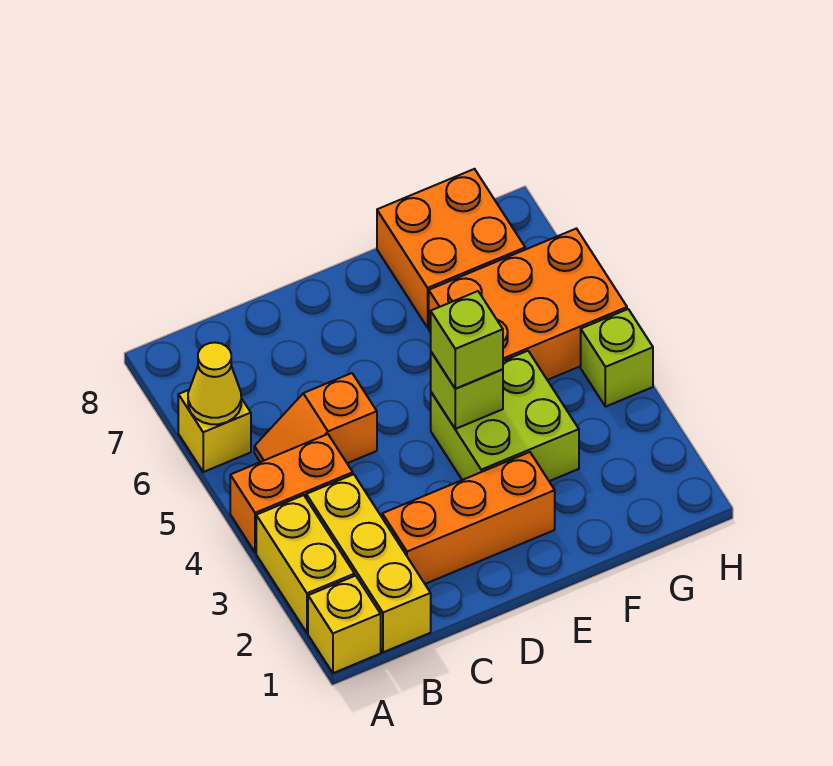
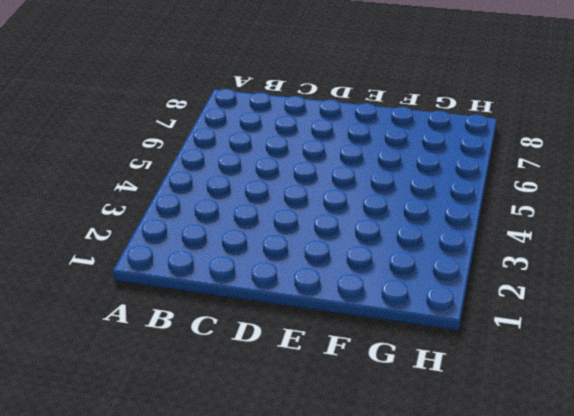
none -> yellow brick A1 level 1
none -> yellow brick A2:A3 level 1
none -> orange brick A4:B4 level 1

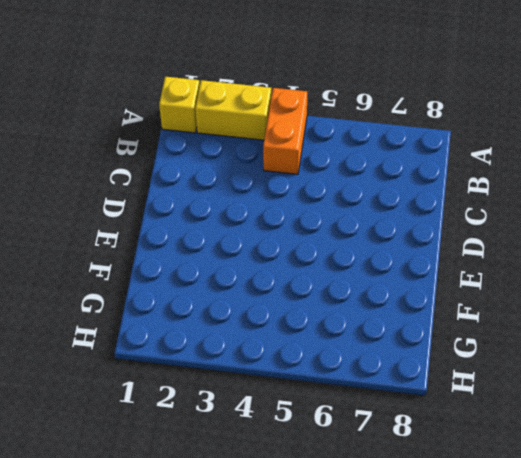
none -> yellow brick A6 level 1
none -> yellow brick B1:B3 level 1
none -> orange slope B5:C5 level 1 top C

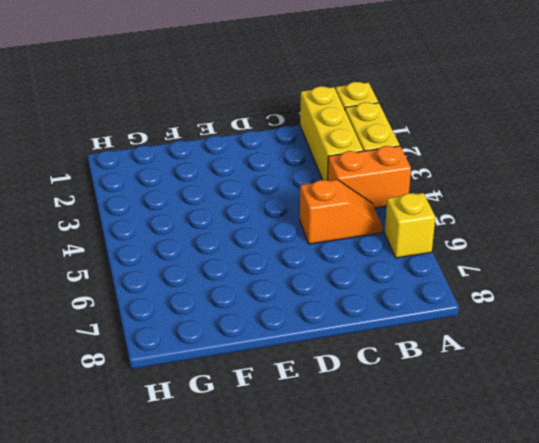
none -> orange brick C2:E2 level 1
none -> lime brick E3:F4 level 1
none -> orange brick F5:H6 level 1

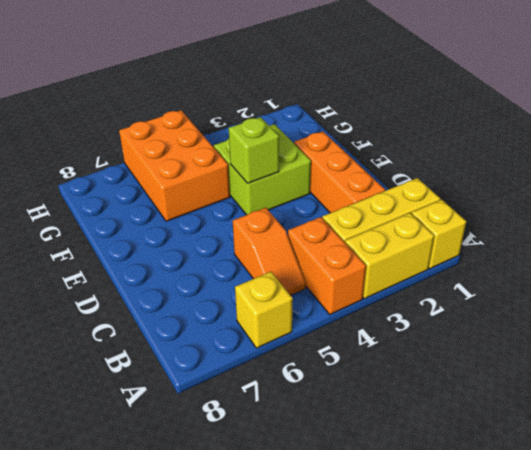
none -> orange brick F7:G8 level 1
none -> lime brick H4 level 1
none -> yellow cone A6 level 2

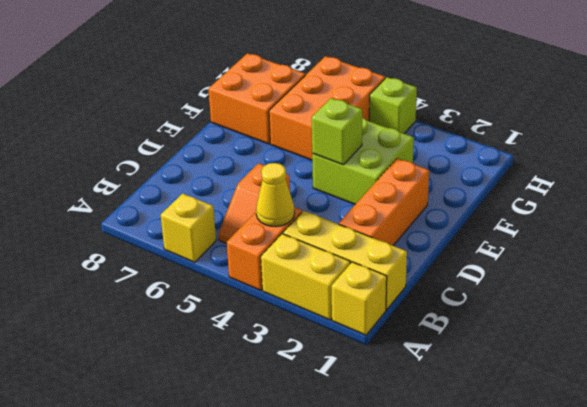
yellow cone B4 level 2 -> yellow cone A6 level 2
none -> lime brick E4 level 3

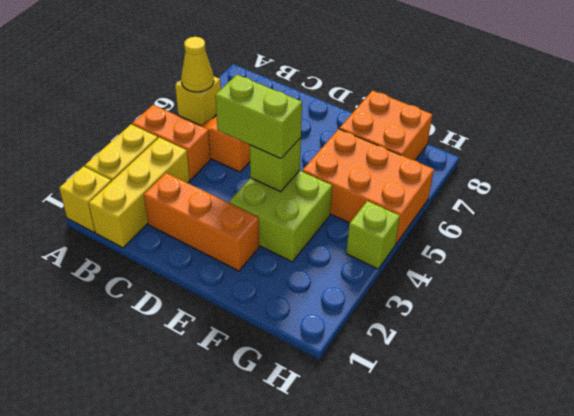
lime brick D4:E4 level 3 -> lime brick E4 level 3

